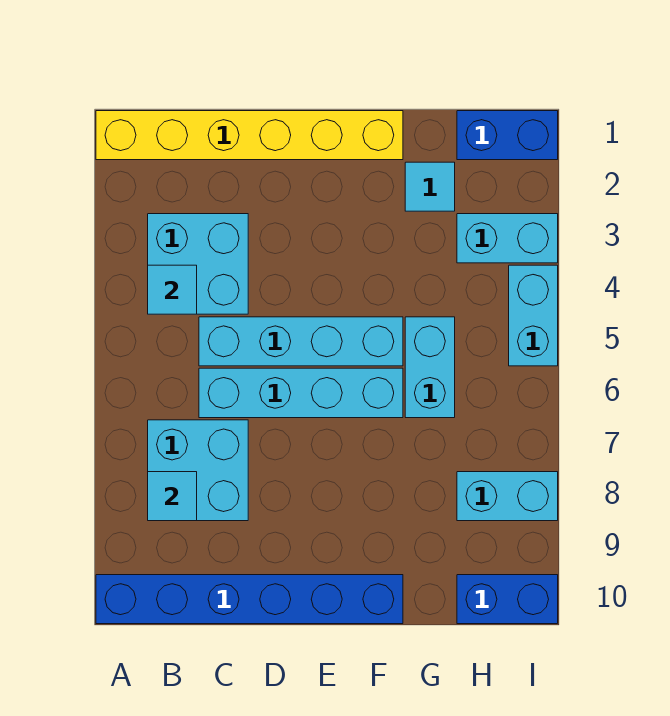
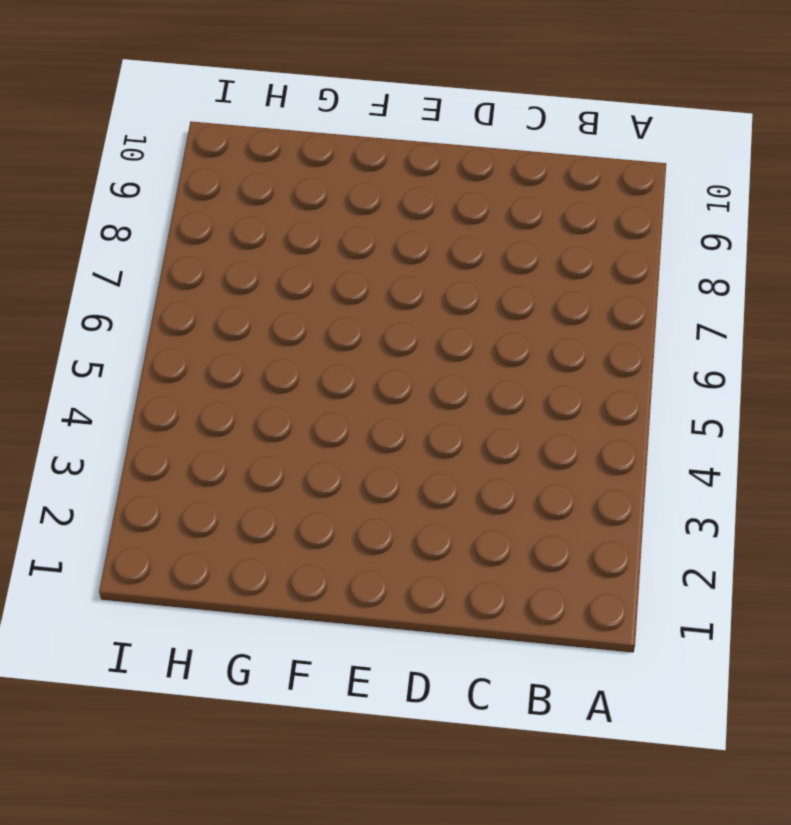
none -> yellow brick A1:F1 level 1
none -> blue brick A10:F10 level 1
none -> cyan brick B3:C4 level 1

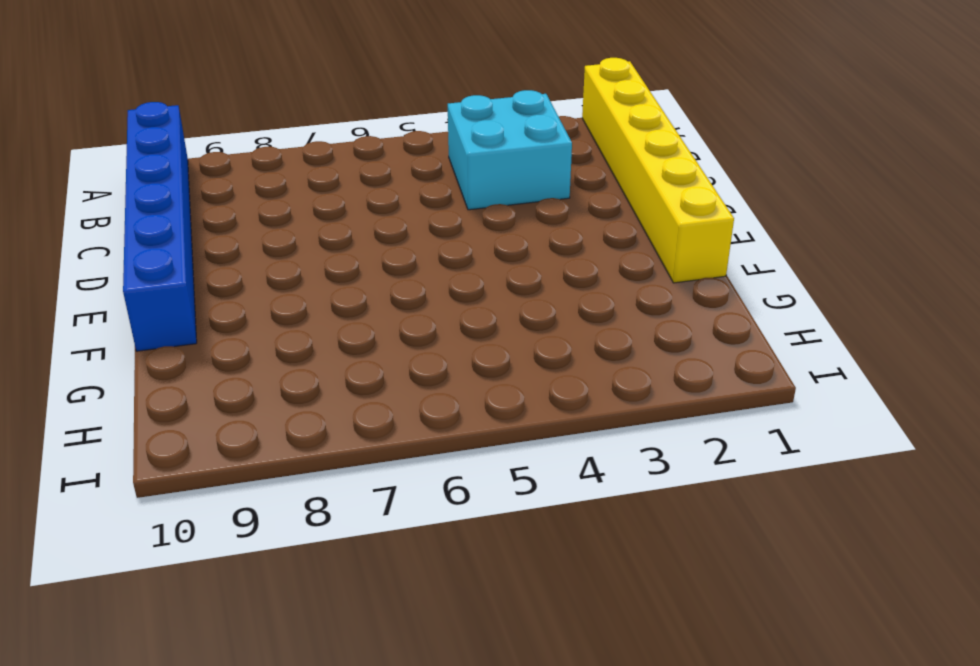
none -> cyan brick B7:C8 level 1
none -> cyan brick C5:F5 level 1
none -> cyan brick C6:F6 level 1

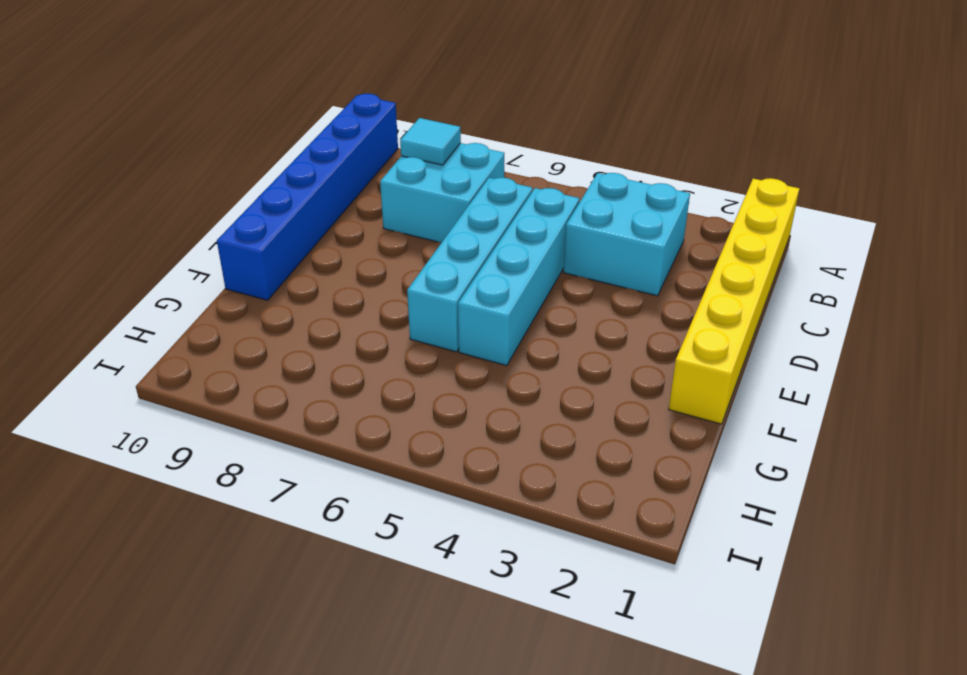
none -> cyan tile G2 level 1
none -> cyan brick G5:G6 level 1
none -> blue brick H1:I1 level 1

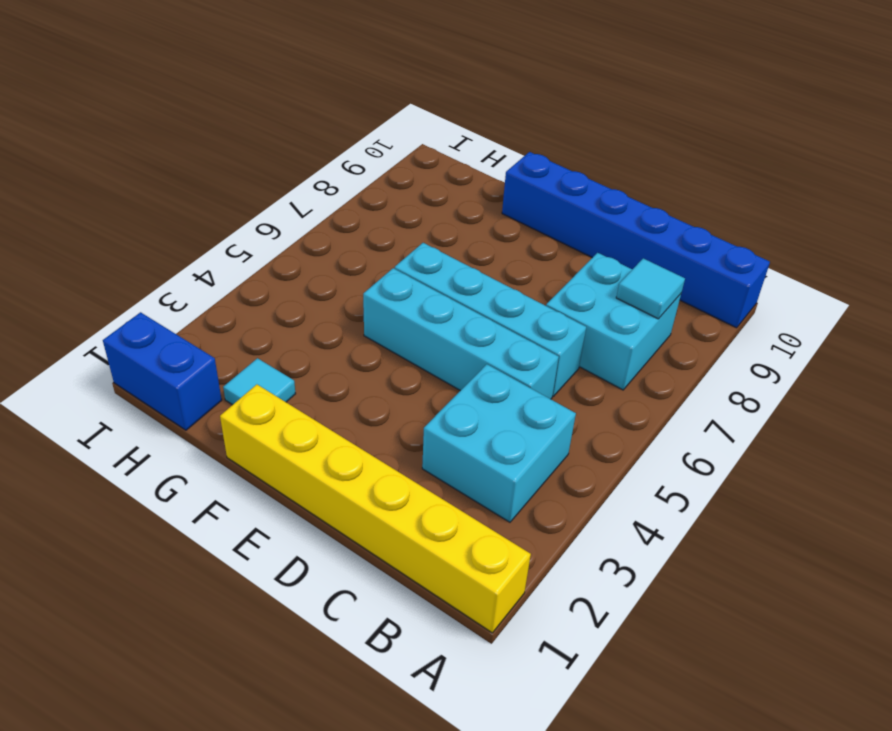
none -> cyan brick G5:G6 level 1
none -> cyan brick H3:I3 level 1
none -> cyan brick H8:I8 level 1

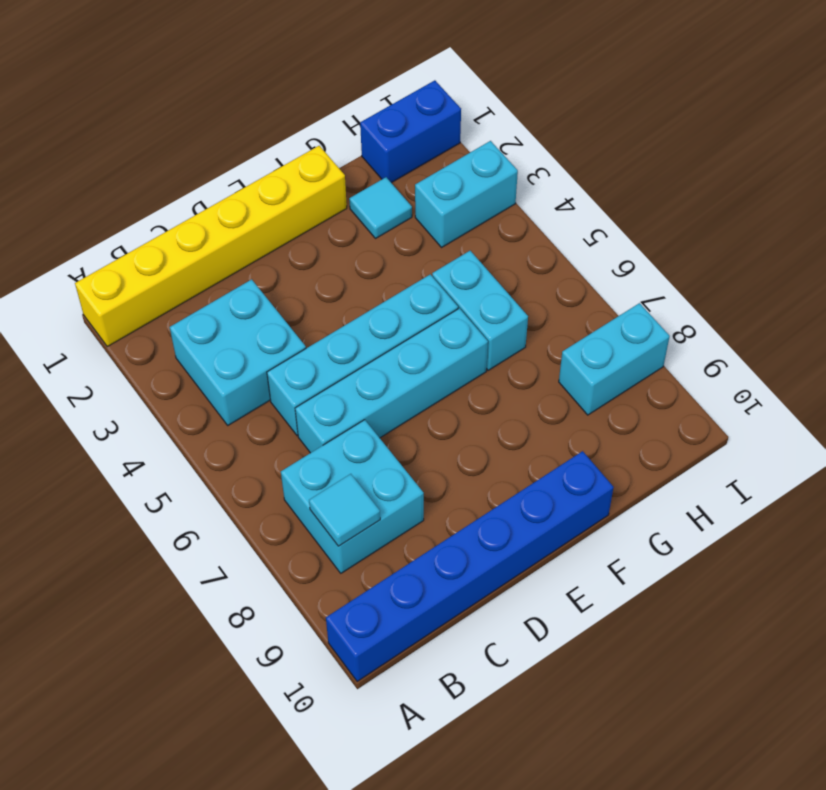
none -> blue brick H10:I10 level 1
none -> cyan brick I4:I5 level 1
none -> cyan tile B4 level 2

